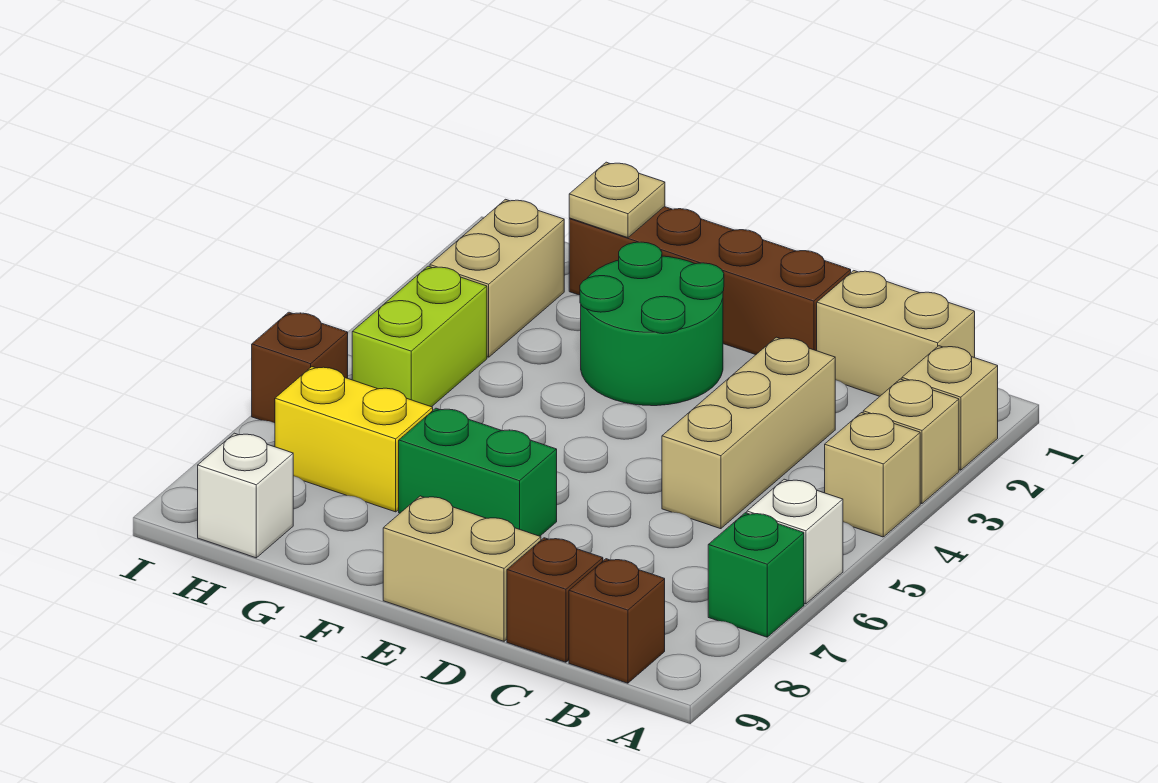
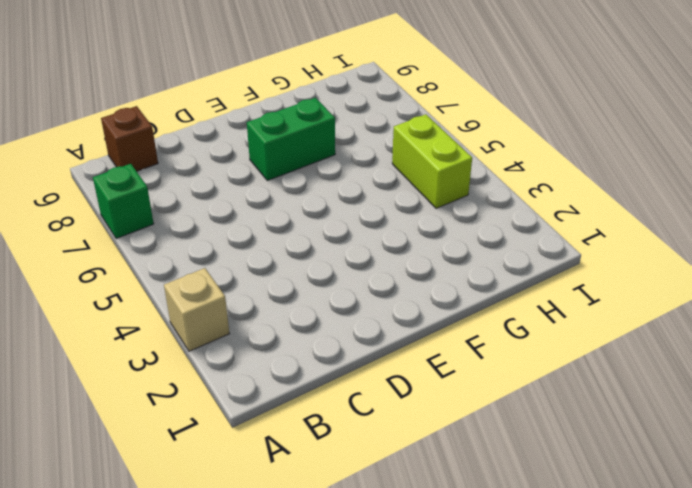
none -> tan brick A2 level 1
none -> tan brick A4 level 1
none -> white brick A6 level 1

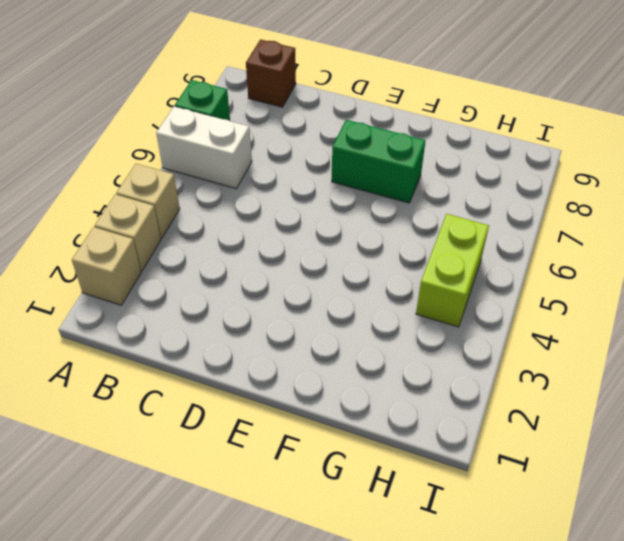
white brick A6:B6 level 1 -> white brick A6 level 1
none -> tan brick B1:C1 level 1
none -> tan brick C3:C5 level 1
none -> brown brick C9 level 1

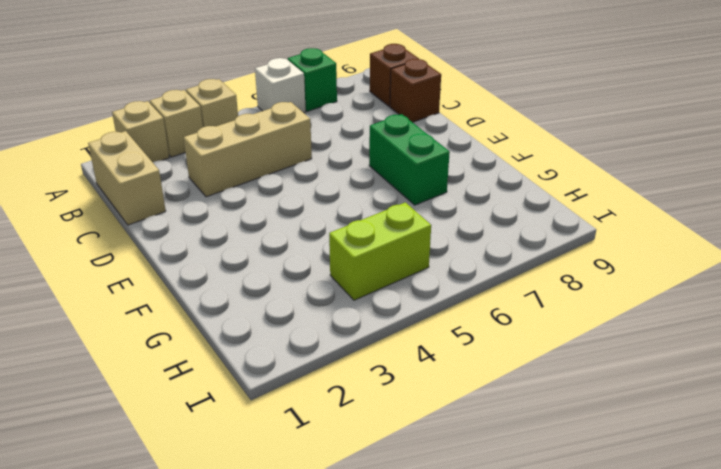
none -> brown brick D1:G1 level 1
none -> tan brick D9:E9 level 1
none -> green round brick E2:F3 level 1

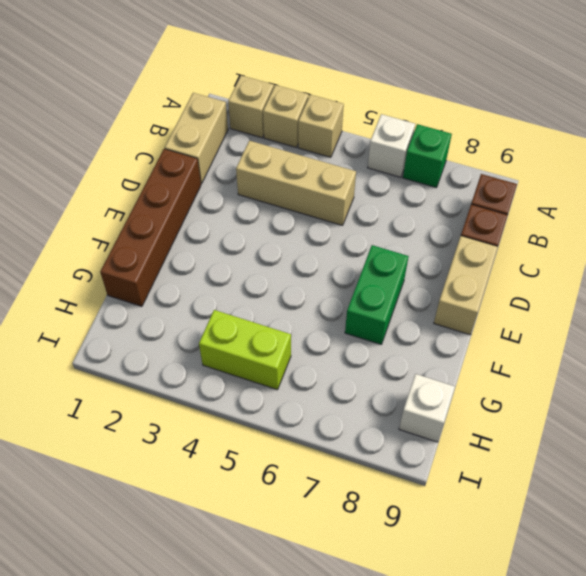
none -> green round brick E2:F3 level 1
none -> yellow brick G7:H7 level 1
none -> tan brick H2:H3 level 1

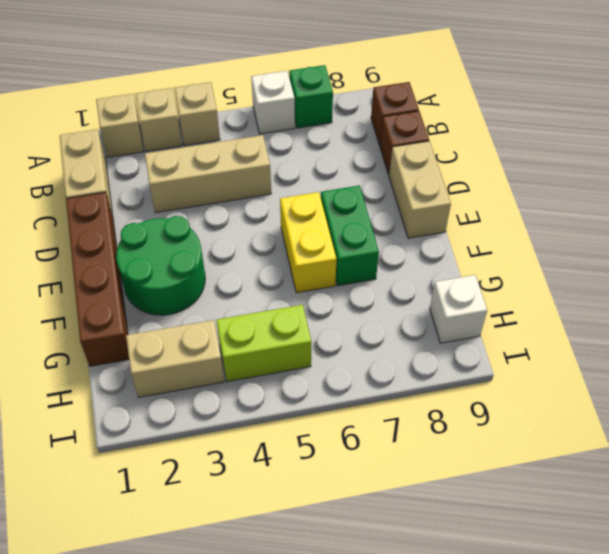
yellow brick E6:F6 level 1 -> yellow brick G7:H7 level 1
none -> brown brick I6 level 1
none -> tan plate G1 level 2

